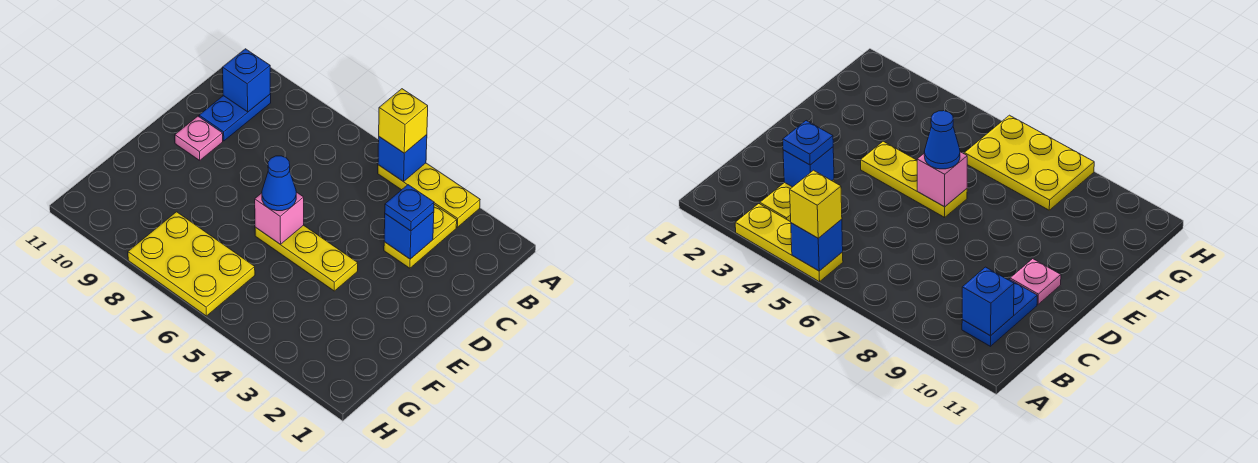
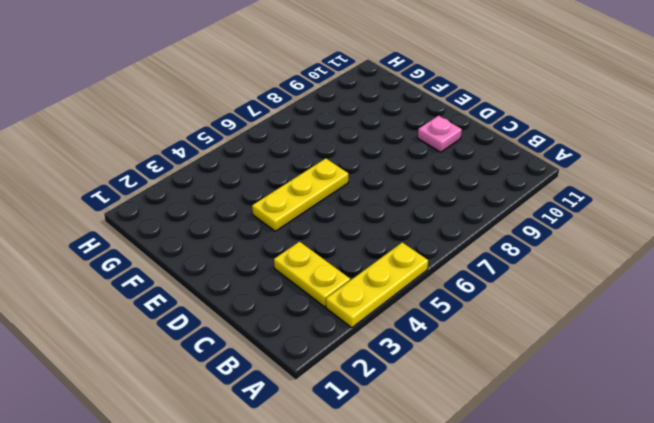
none -> blue plate B10:C10 level 1
none -> yellow plate G6:H8 level 1
none -> blue brick A5 level 2

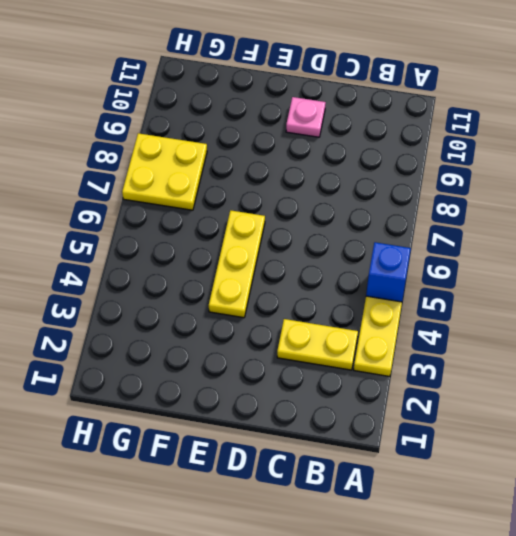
yellow plate G7:H8 level 1 -> yellow plate G6:H8 level 1
none -> blue plate B10:C10 level 1
none -> blue brick B10 level 2
none -> blue brick C3 level 2

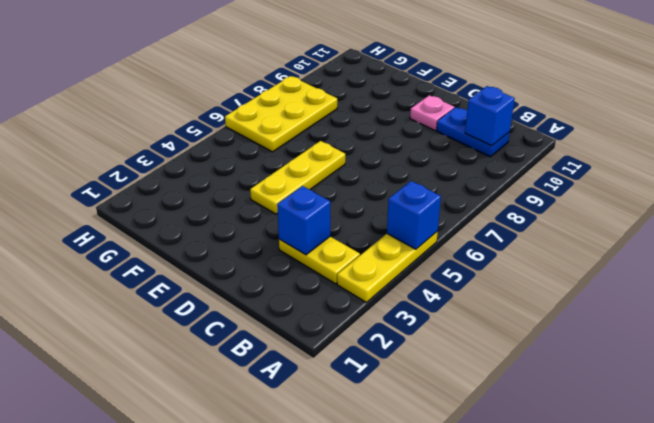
none -> pink brick E6 level 2
none -> yellow brick A5 level 3
none -> blue plate C3 level 3

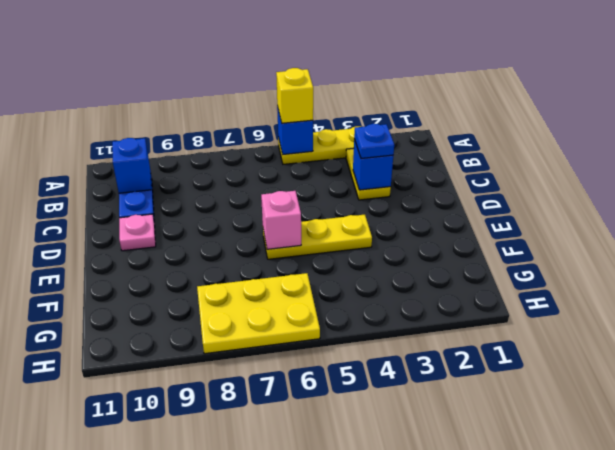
none -> blue cone E6 level 3

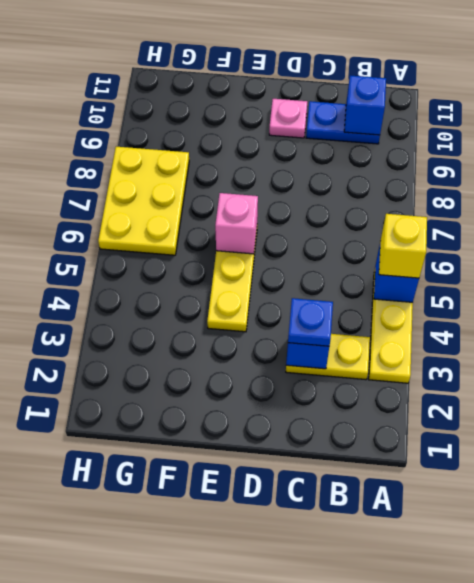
none -> blue cone E6 level 3

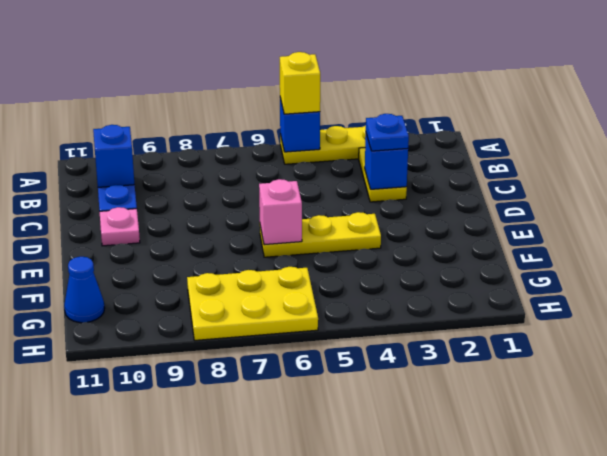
blue cone G11 level 1 -> blue cone E6 level 3

